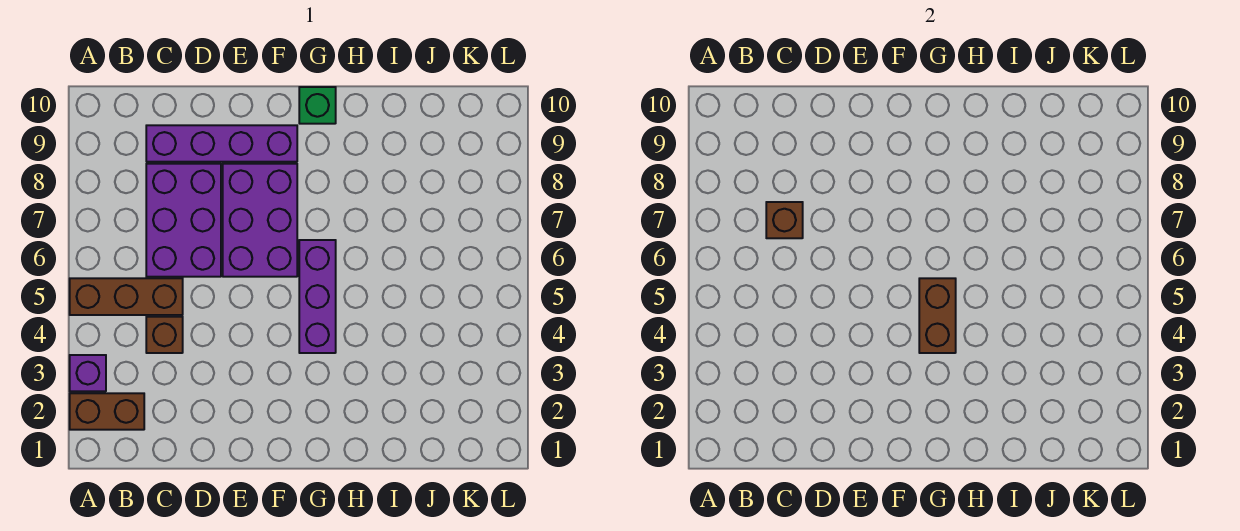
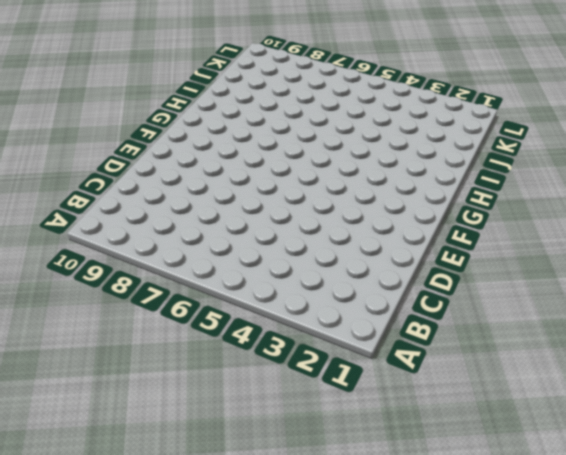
none -> brown brick A2:B2 level 1
none -> purple brick A3 level 1

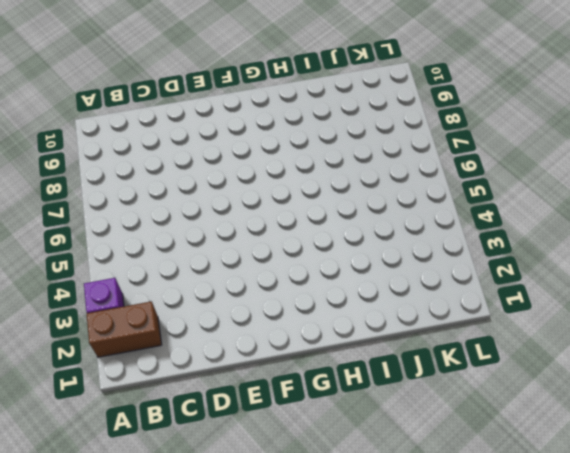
none -> brown brick A5:C5 level 1
none -> brown brick C4 level 1

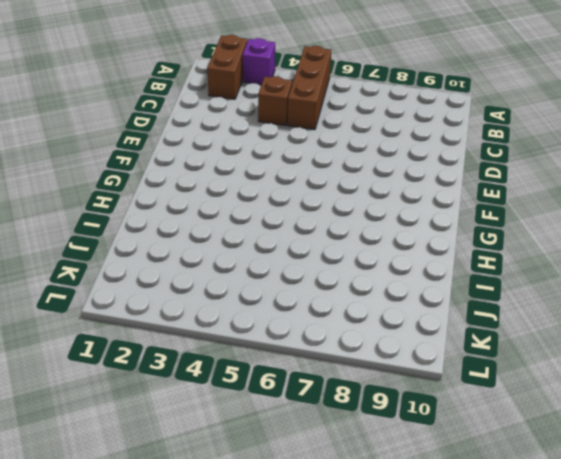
none -> purple brick C6:D8 level 1
none -> purple brick C9:F9 level 1

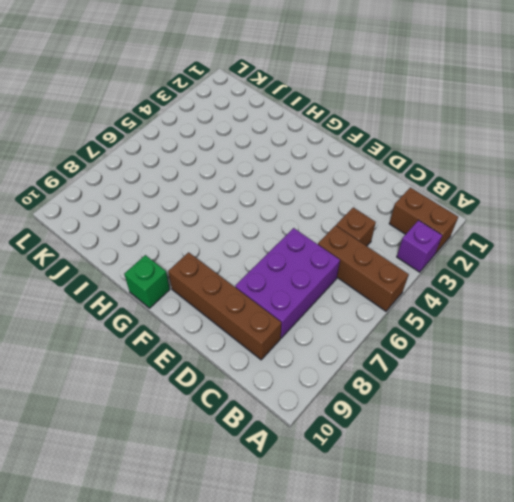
brown brick C9:F9 level 1 -> purple brick C9:F9 level 1
none -> purple brick E6:F8 level 1
none -> purple brick G4:G6 level 1

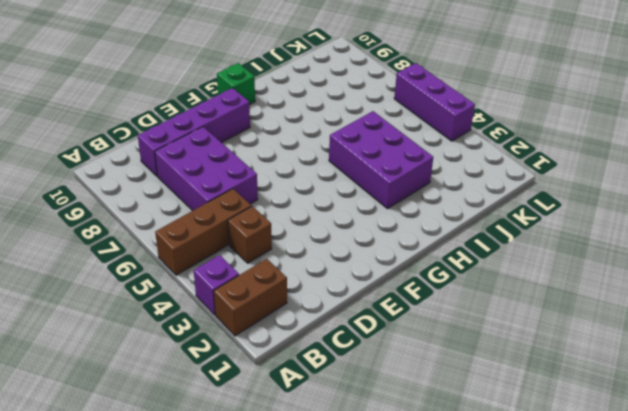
purple brick H3:I5 level 1 -> purple brick E6:F8 level 1
purple brick L4:L6 level 1 -> purple brick G4:G6 level 1
none -> brown brick C7 level 2
none -> brown brick G4:G5 level 2

